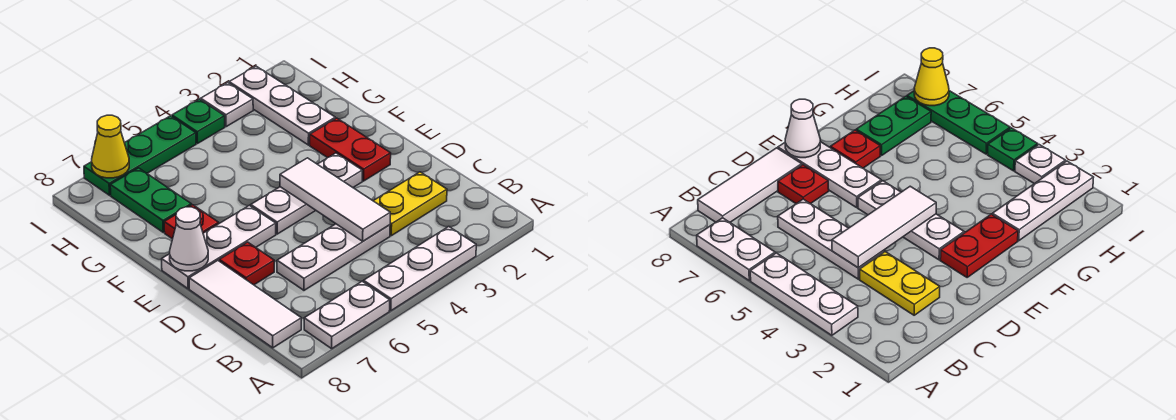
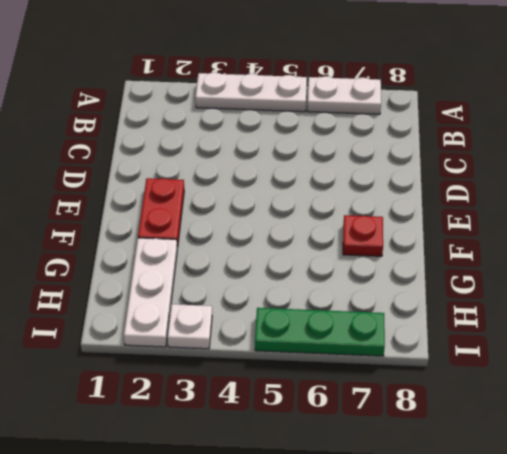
none -> white tile B8:D8 level 1
none -> yellow plate C2:C3 level 1
none -> white plate C4:C6 level 1

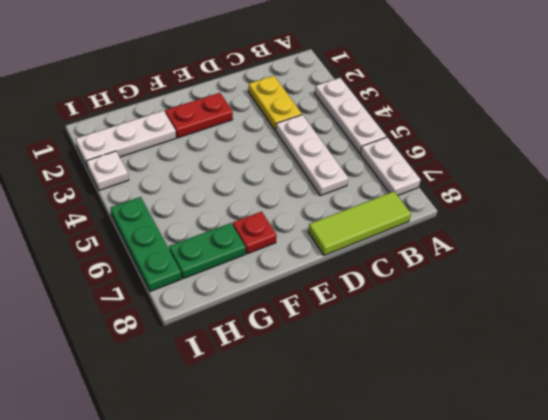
lime tile B8:D8 level 1 -> white tile B8:D8 level 1
none -> red plate D7 level 1
none -> white plate E3:E5 level 1
none -> white plate E6:E8 level 1

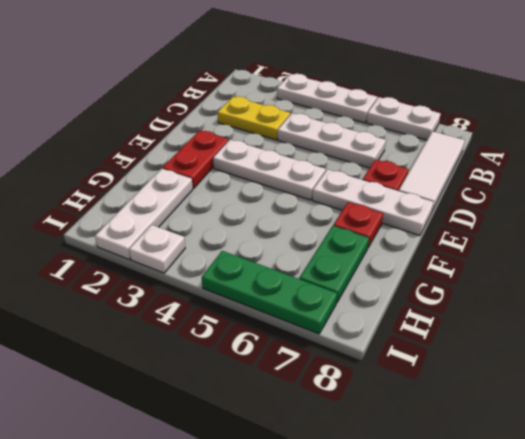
none -> green plate I4 level 1
none -> white tile C4:E4 level 2
none -> white cone E8 level 2

